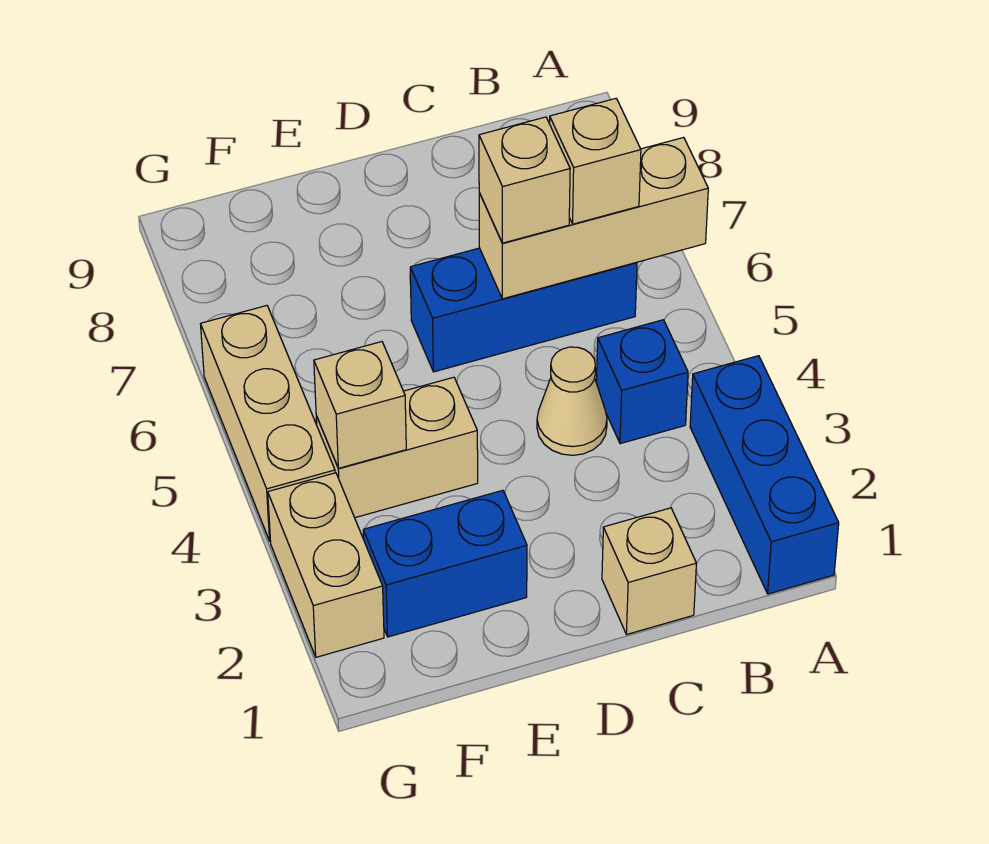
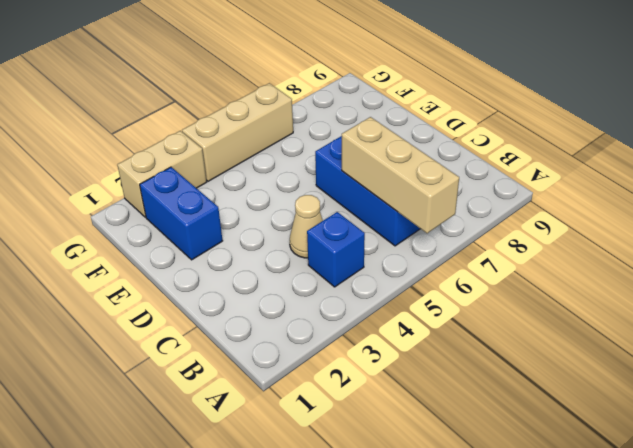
none -> blue brick A1:A3 level 1
none -> tan brick C1 level 1
none -> tan brick E4:F4 level 1

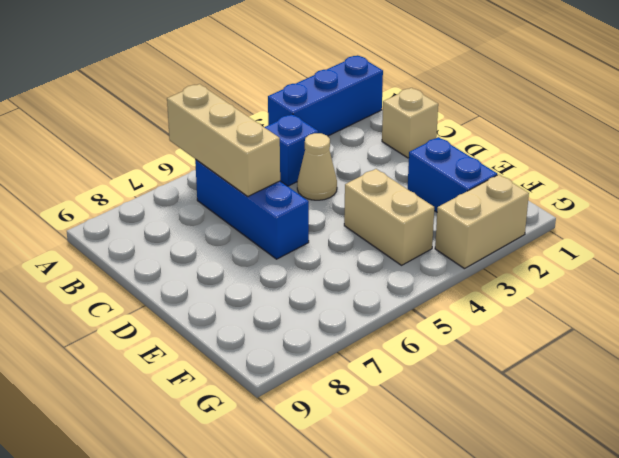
none -> tan brick G4:G6 level 1
none -> tan brick F4 level 2
none -> tan brick B6 level 3

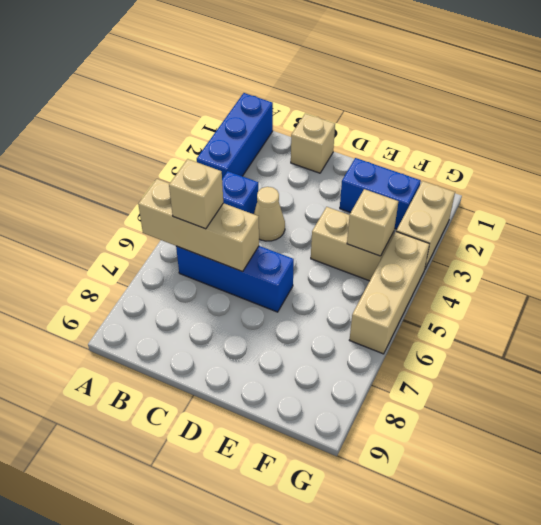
none -> tan brick C6 level 3

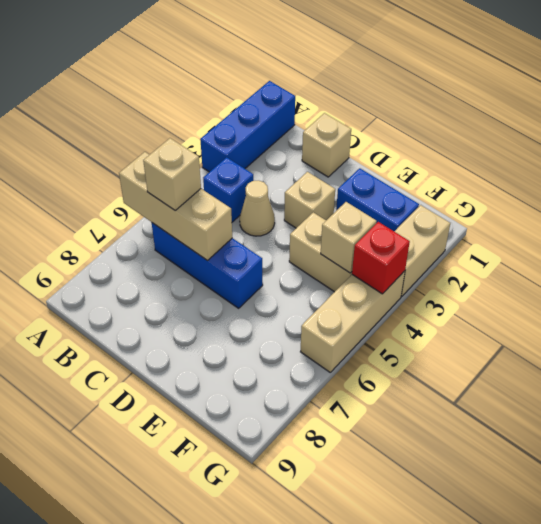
tan brick D3 level 1 -> tan brick C6 level 3
red brick G4 level 2 -> none

